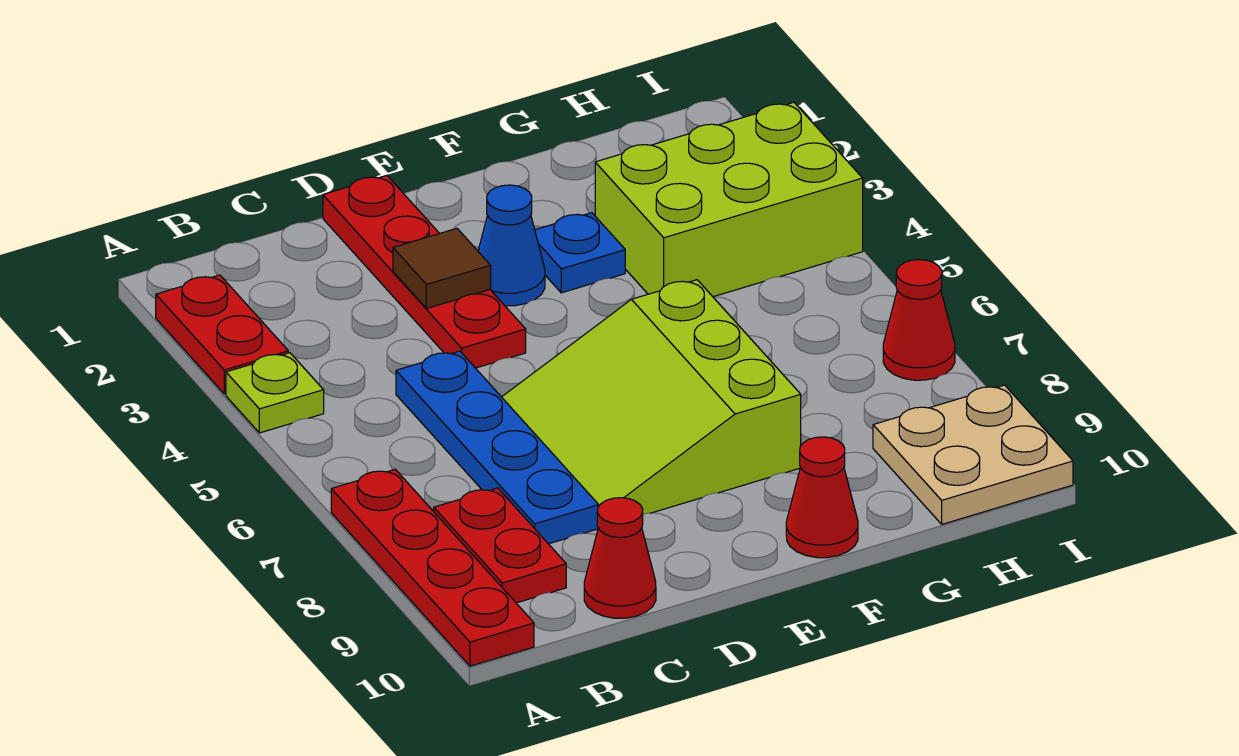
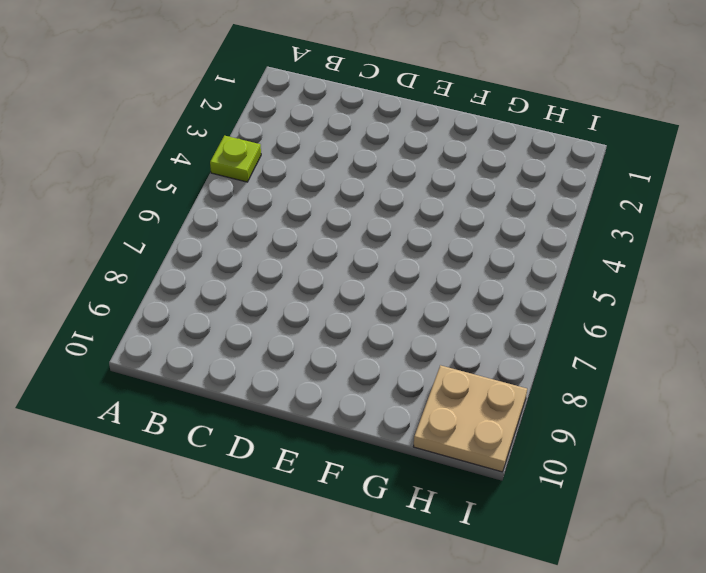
none -> red plate A2:A3 level 1
none -> red plate A7:A10 level 1
none -> red plate B8:B9 level 1

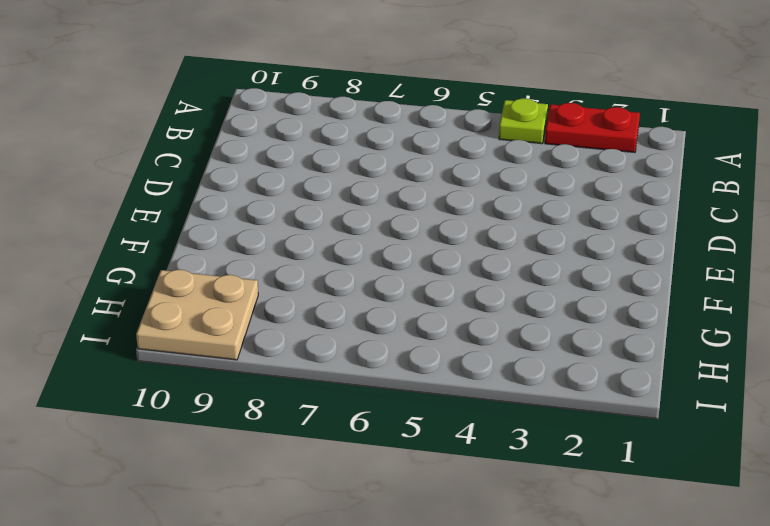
none -> red plate A7:A10 level 1
none -> red plate B8:B9 level 1
none -> blue plate C5:C8 level 1

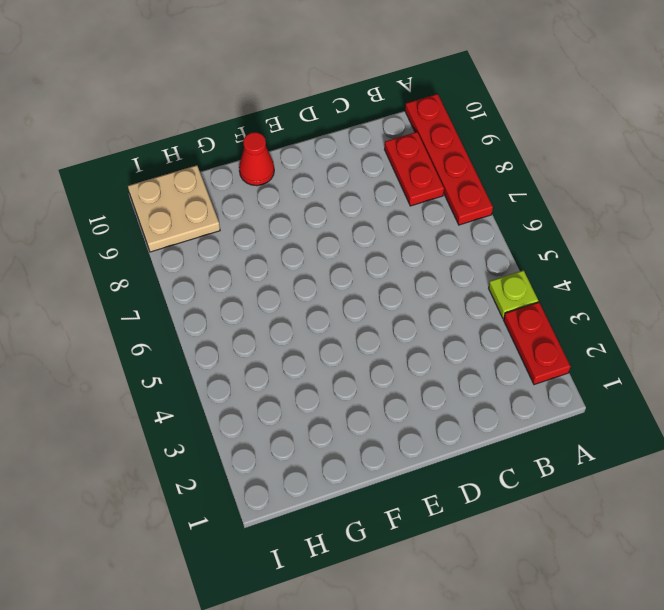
none -> blue plate C5:C8 level 1
none -> red cone C10 level 1
none -> red plate D1:D4 level 1

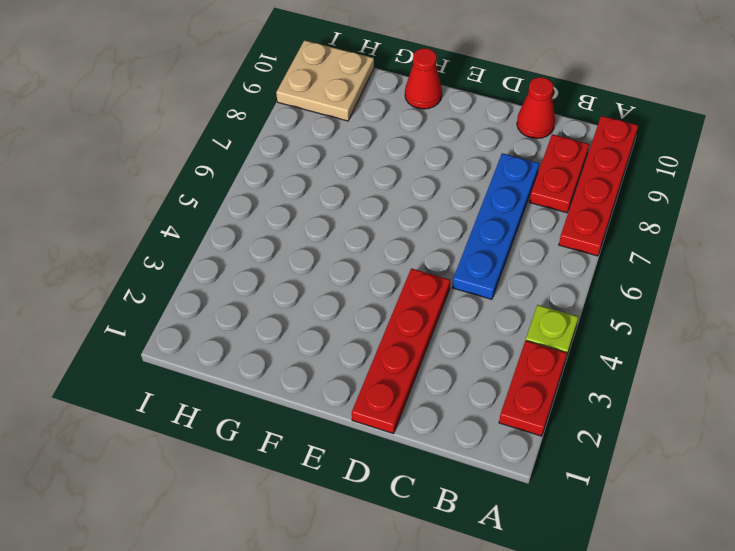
none -> lime slope D6:F8 level 1 top F
none -> blue cone E3 level 1
none -> blue plate F3 level 1

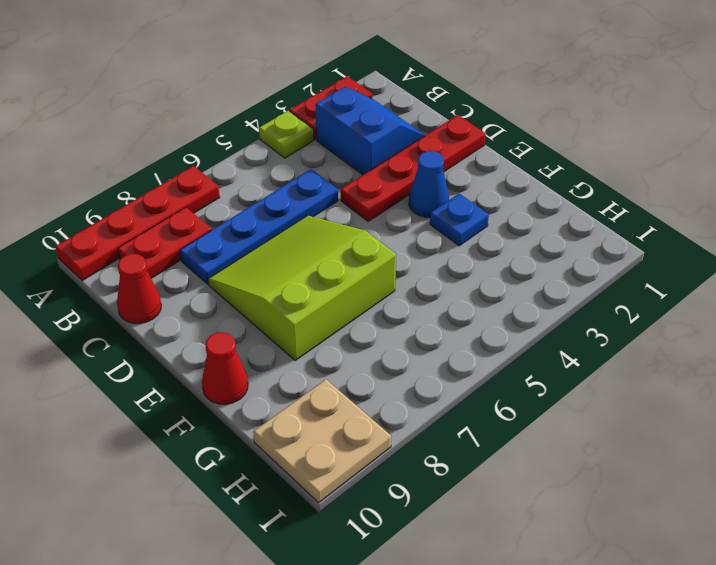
blue slope B2:C3 level 1 top 3 -> none
none -> lime brick G3:I4 level 1
none -> red cone I7 level 1
none -> brown tile D3 level 2

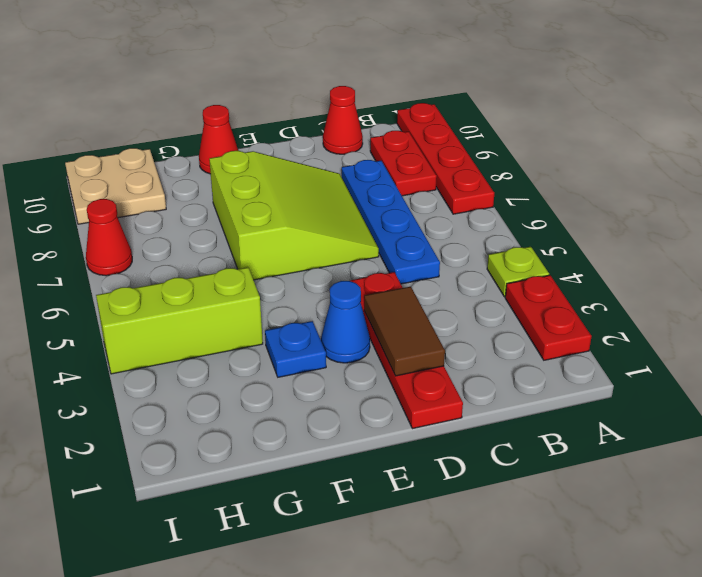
brown tile D2:D3 level 2 -> brown tile D3 level 2
lime brick G4:I4 level 1 -> lime brick G3:I4 level 1

